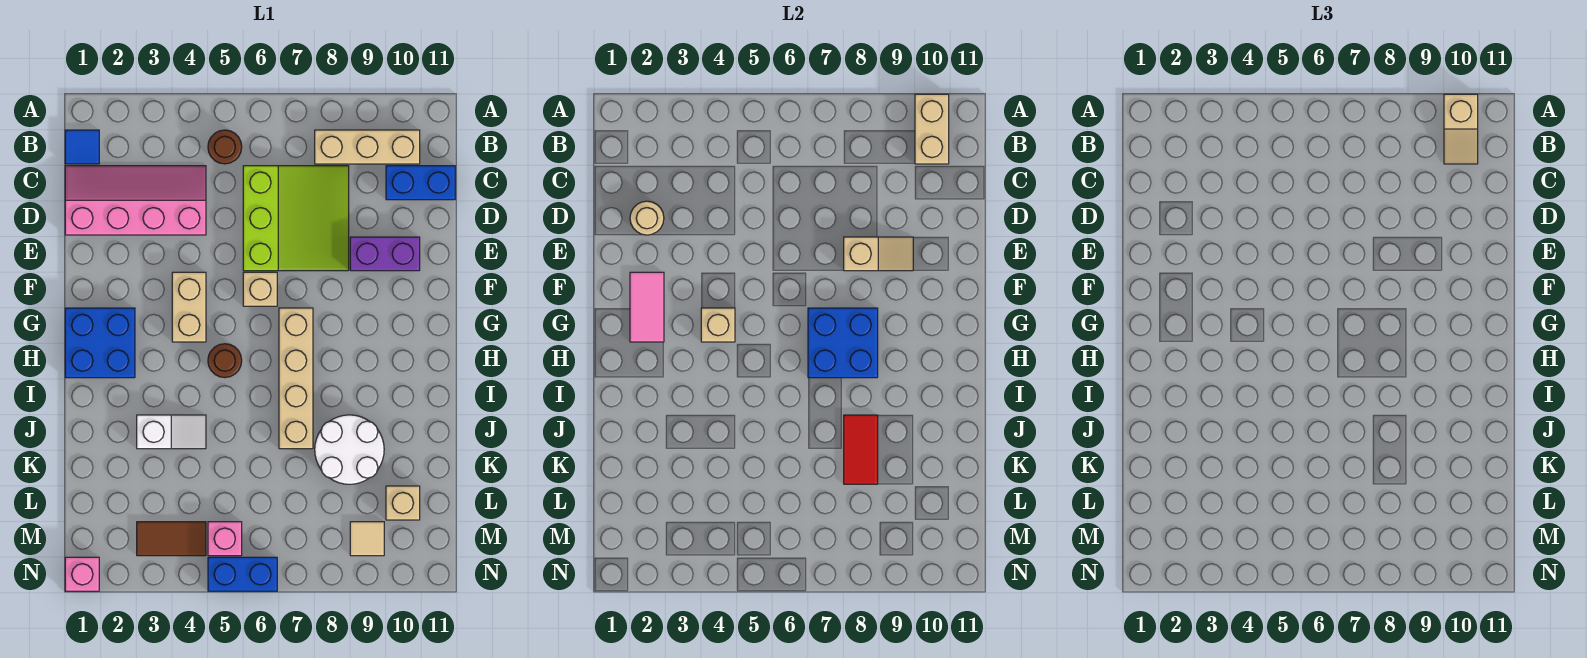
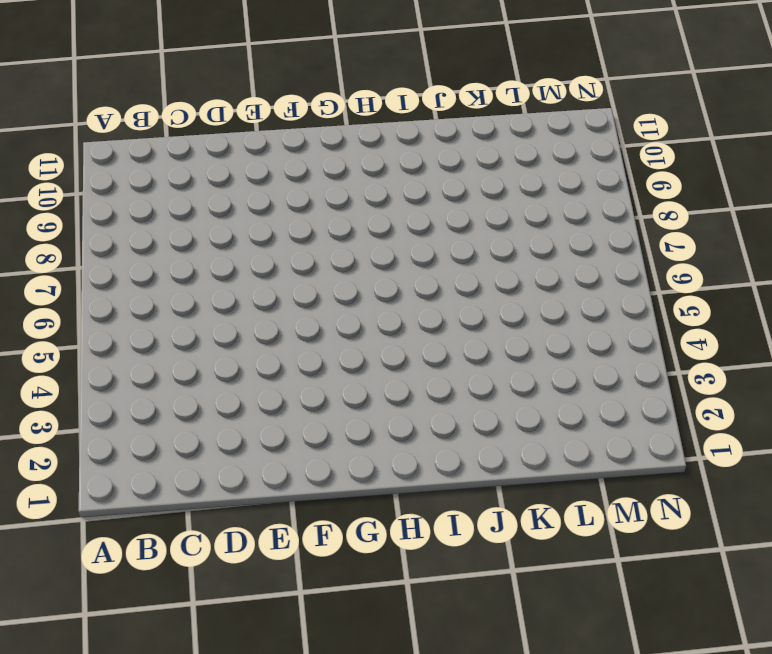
none -> blue tile B1 level 1
none -> brown round brick B5 level 1
none -> tan brick B8:B10 level 1

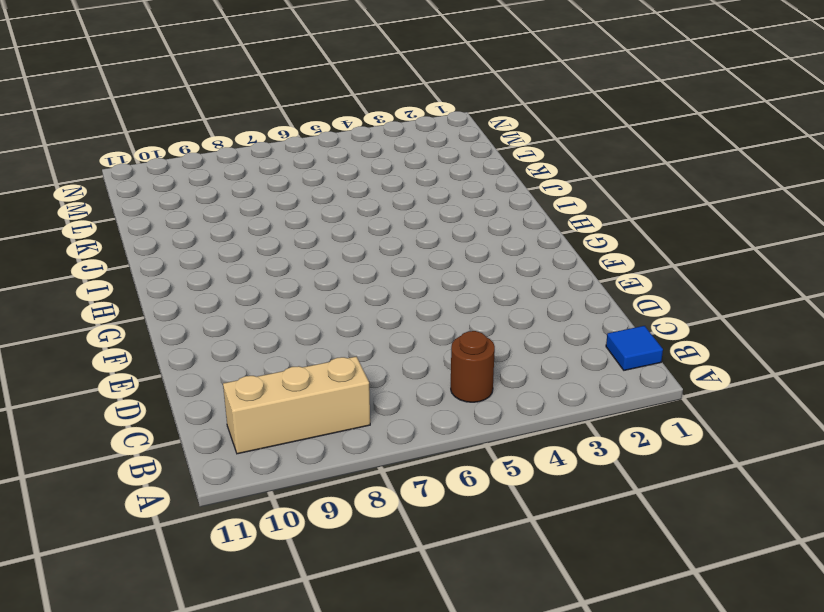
none -> pink slope C1:D4 level 1 top D
none -> lime slope C6:E8 level 1 top 6
none -> blue brick C10:C11 level 1

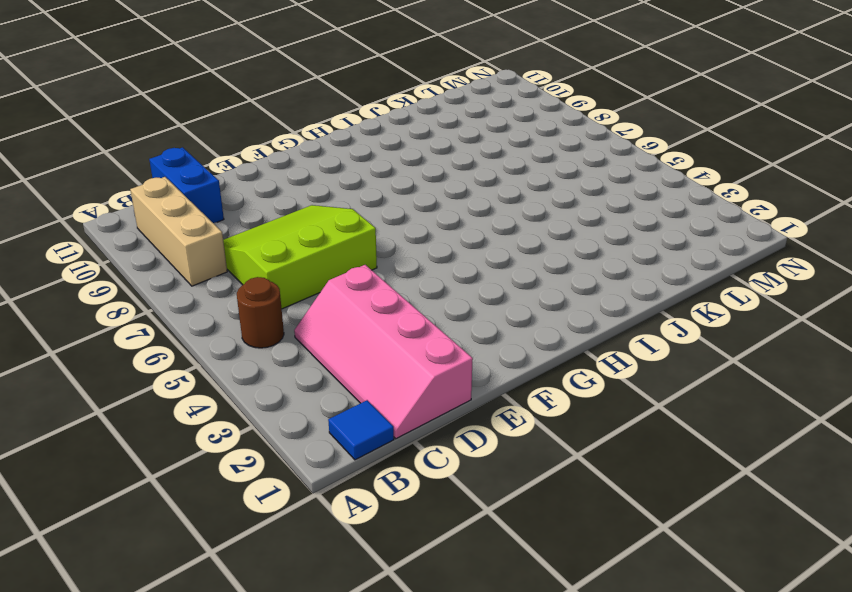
none -> purple brick E9:E10 level 1
none -> tan brick F4:G4 level 1
none -> tan brick F6 level 1

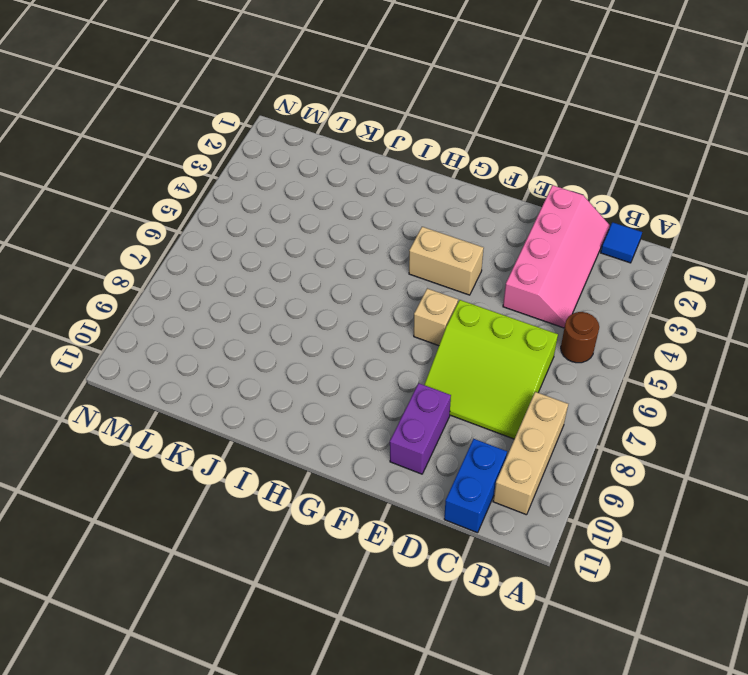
none -> blue brick G1:H2 level 1
none -> tan brick G7:J7 level 1
none -> brown round brick H5 level 1

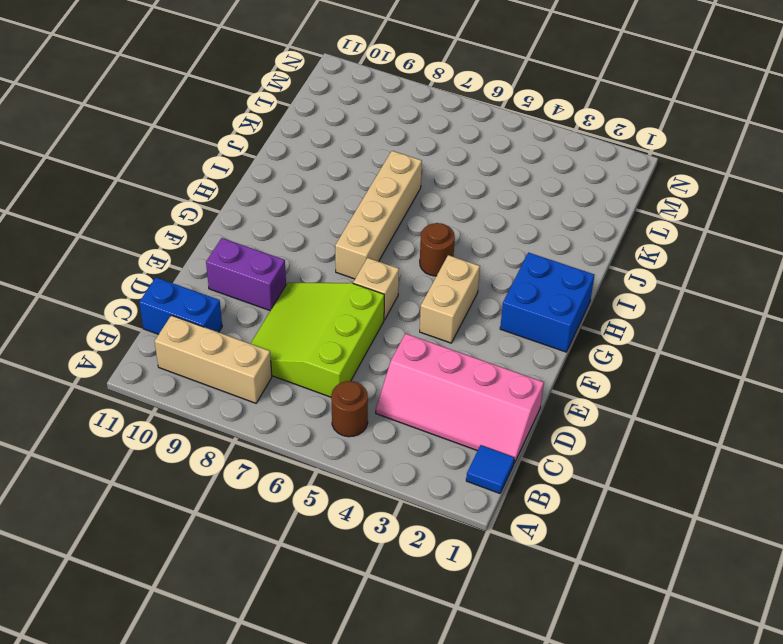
none -> white slope J3:J4 level 1 top 3
none -> white round brick J8:K9 level 1
none -> tan brick L10 level 1

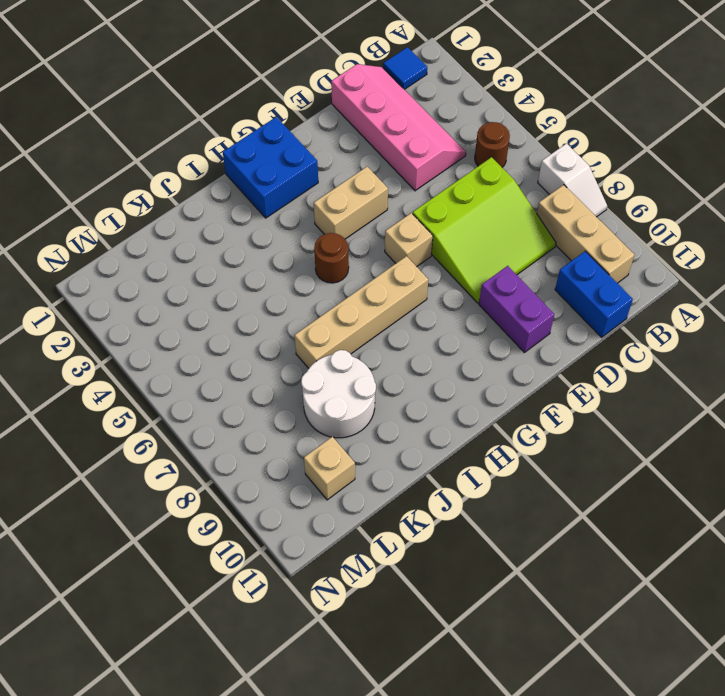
white slope A7:A8 level 1 top 7 -> white slope J3:J4 level 1 top 3
none -> brown tile M3:M4 level 1
none -> pink brick M5 level 1
none -> tan tile M9 level 1

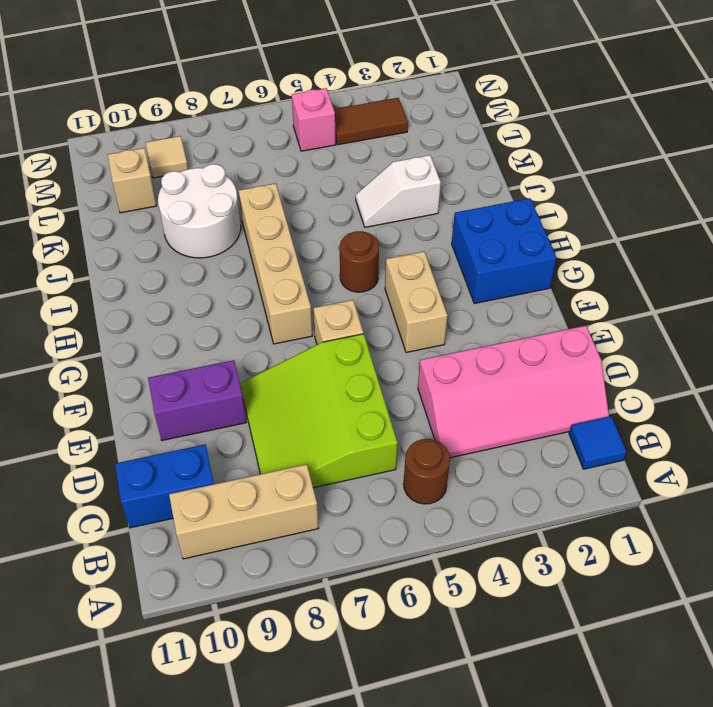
none -> pink brick N1 level 1
none -> blue brick N5:N6 level 1
none -> tan brick A10:B10 level 2

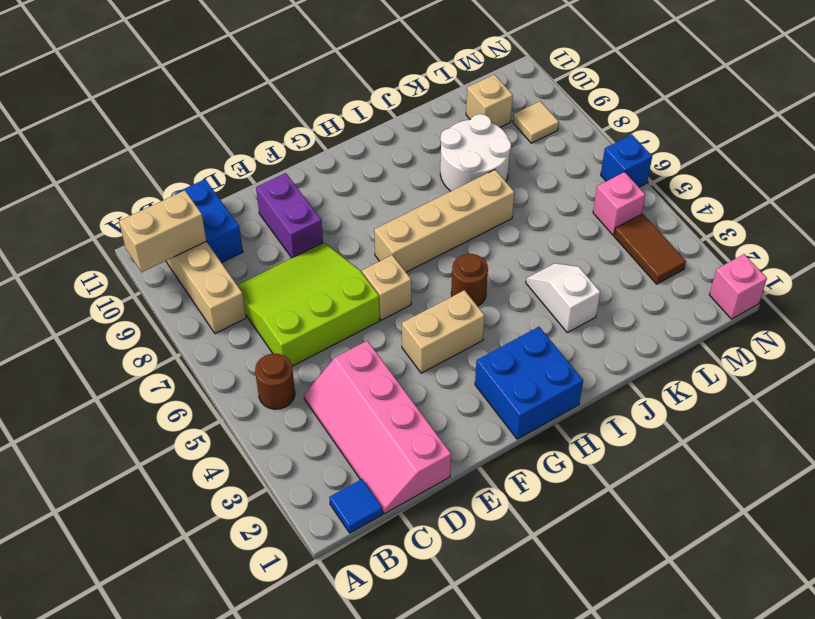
blue brick N6 level 1 -> blue brick N5:N6 level 1
none -> tan round brick D2 level 2
none -> tan slope E8:E9 level 2 top 8
none -> pink tile F2:G2 level 2

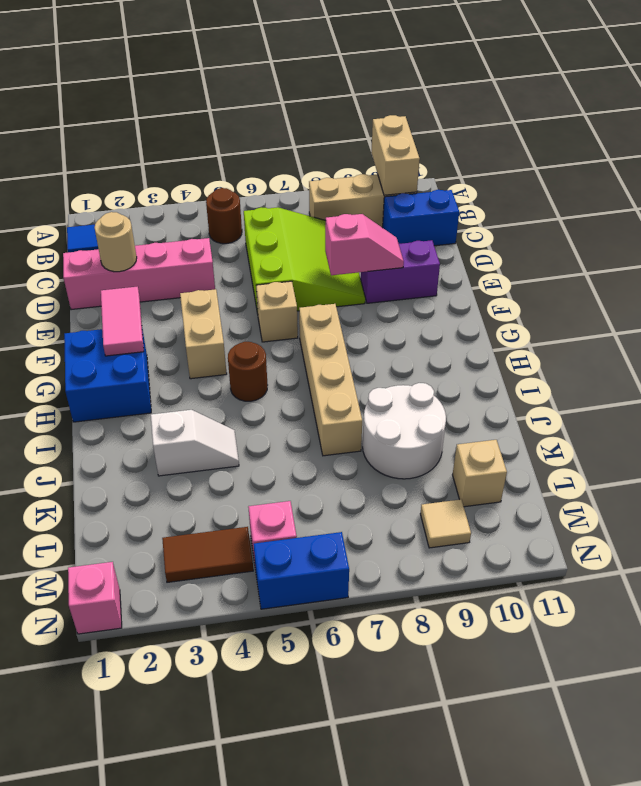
pink slope E8:E9 level 2 top 8 -> tan slope E8:E9 level 2 top 8
none -> tan brick G4 level 2
none -> blue brick G7:H8 level 2
none -> red tile J8:K8 level 2

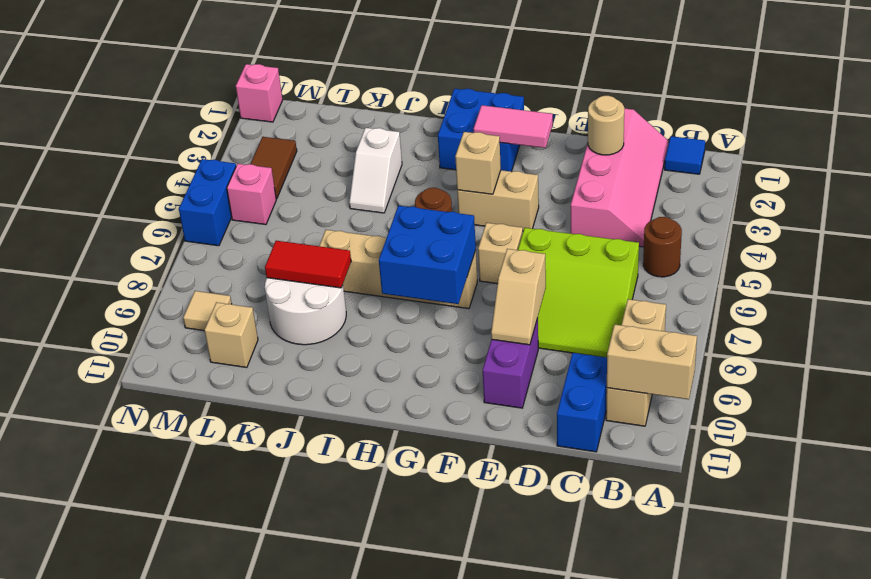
none -> tan slope A10:B10 level 3 top A

